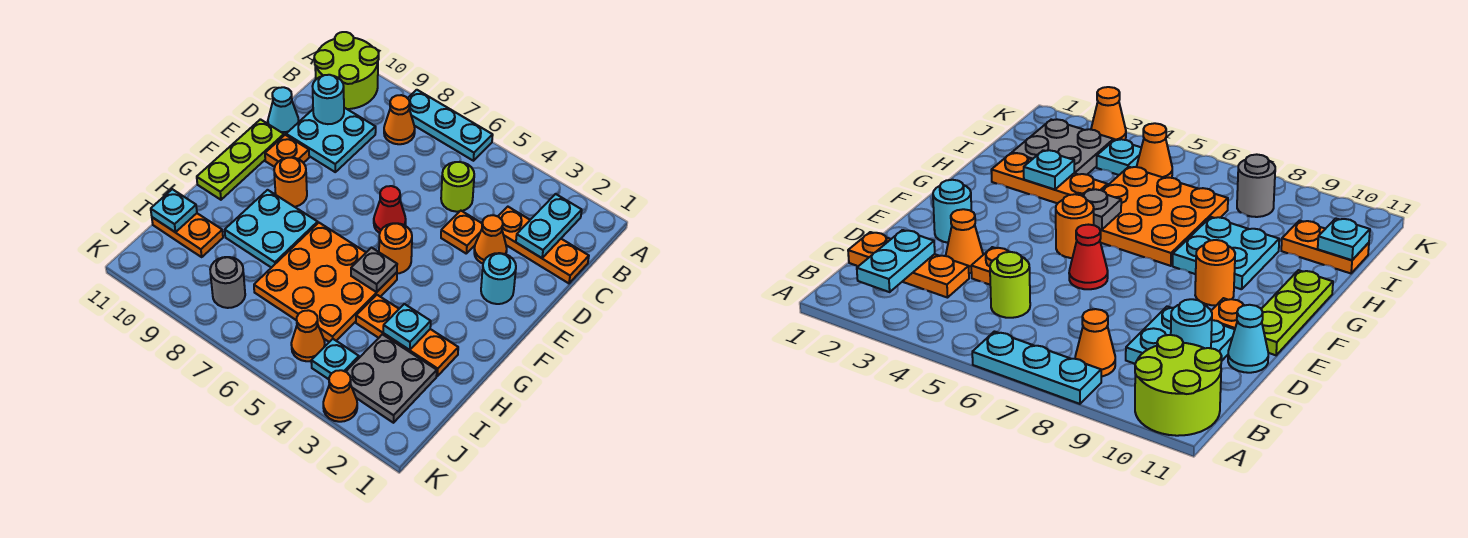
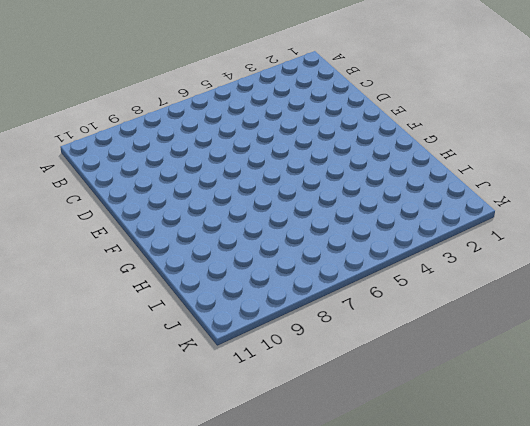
none -> cyan plate A6:A8 level 1
none -> lime round brick A10:B11 level 1
none -> orange cone B8 level 1

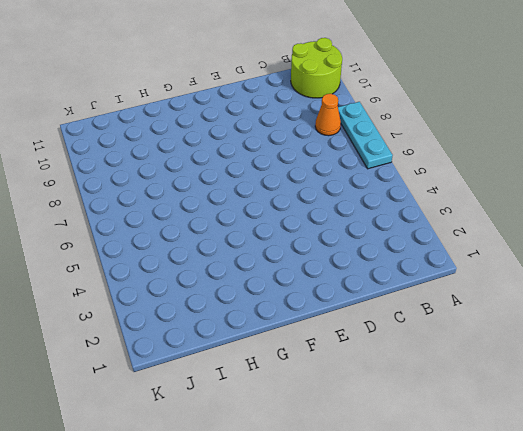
none -> orange plate C1:C3 level 1
none -> lime round brick C5 level 1
none -> cyan plate C9:D10 level 1

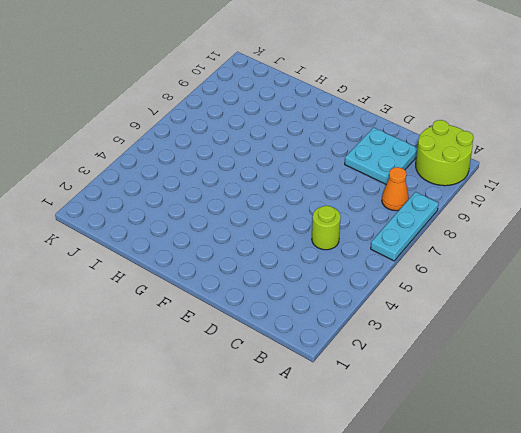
none -> orange plate C1:C3 level 1
none -> orange cone D3 level 1
none -> orange plate D4 level 1

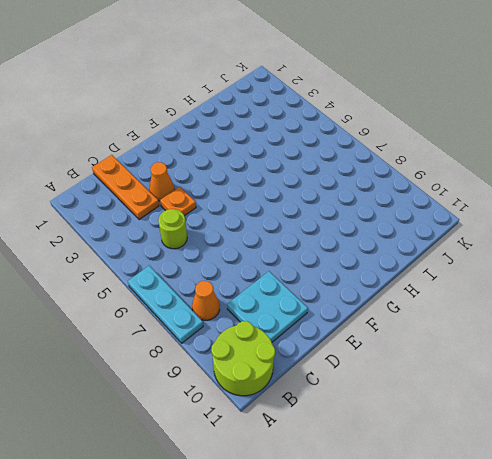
none -> cyan cone D11 level 1
none -> cyan round brick E2 level 1
none -> red cone E6 level 1

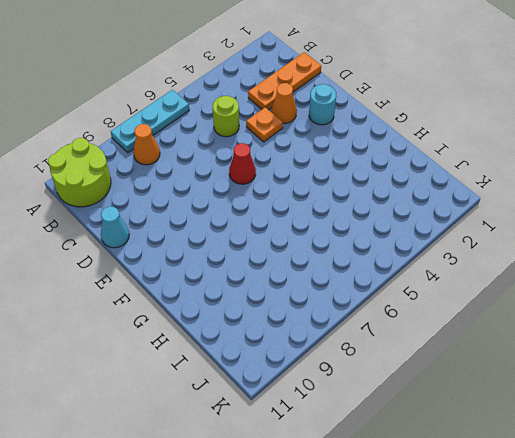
none -> cyan plate C9:D10 level 1
none -> orange plate E10 level 1
none -> lime plate E11:G11 level 1

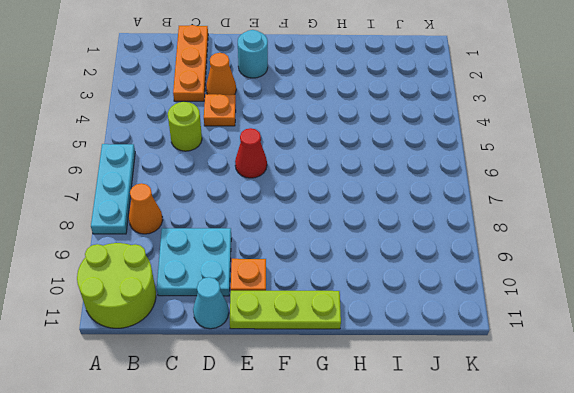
none -> orange round brick F5 level 1
none -> orange round brick F9 level 1
none -> orange plate G5:I7 level 1

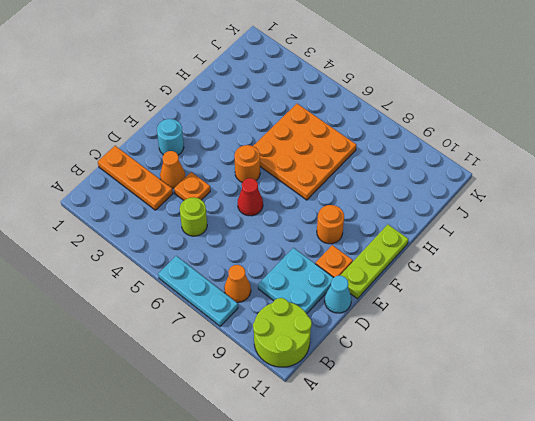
none -> cyan plate G8:H9 level 1
none -> orange plate H2:H4 level 1
none -> grey plate I2:J3 level 1

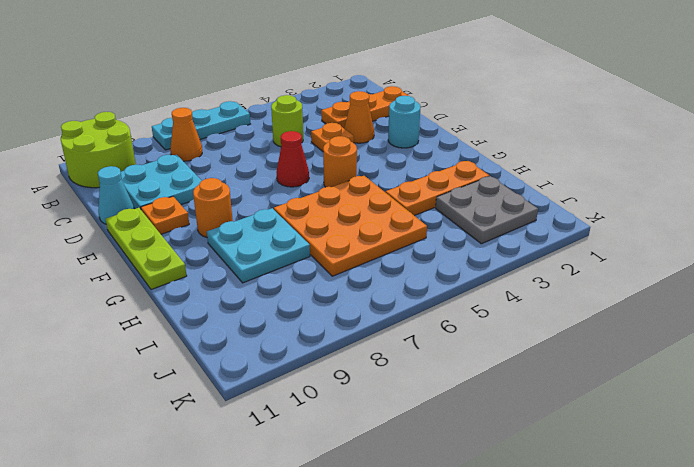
none -> orange plate I10:I11 level 1
none -> cyan plate J4 level 1
none -> orange cone J5 level 1

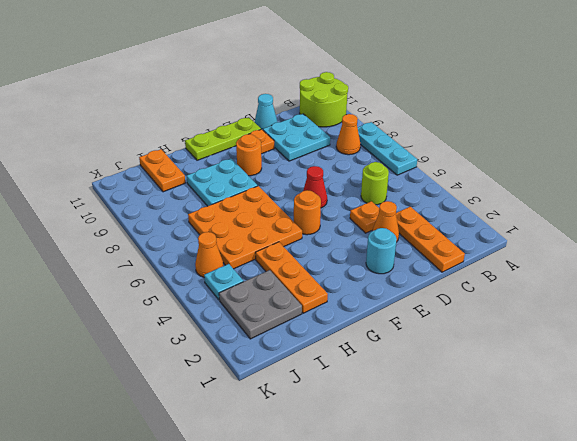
none -> grey round brick J8 level 1
none -> orange cone K3 level 1
none -> cyan plate B2:C2 level 2

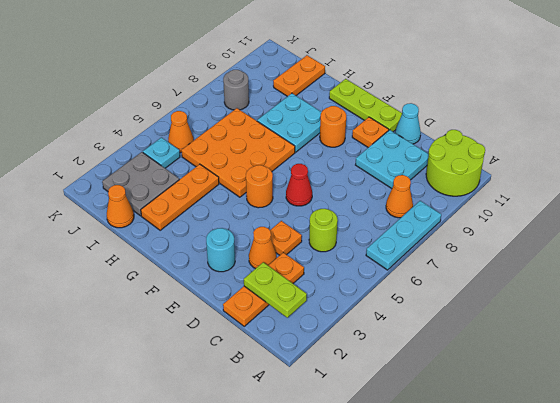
lime plate B2:C2 level 2 -> cyan plate B2:C2 level 2
orange cone I1 level 1 -> orange cone K3 level 1
none -> cyan round brick C10 level 2
none -> grey plate G5 level 2
none -> cyan plate H3 level 2

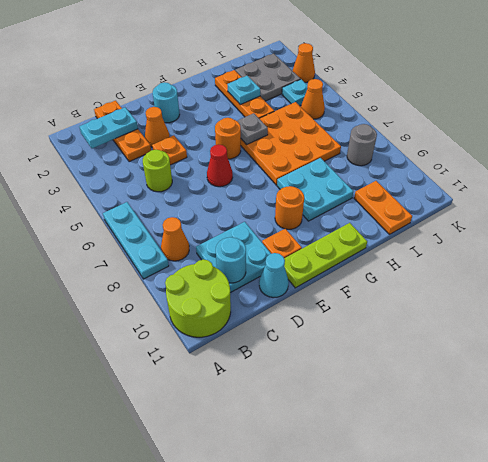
none -> cyan plate I11 level 2

